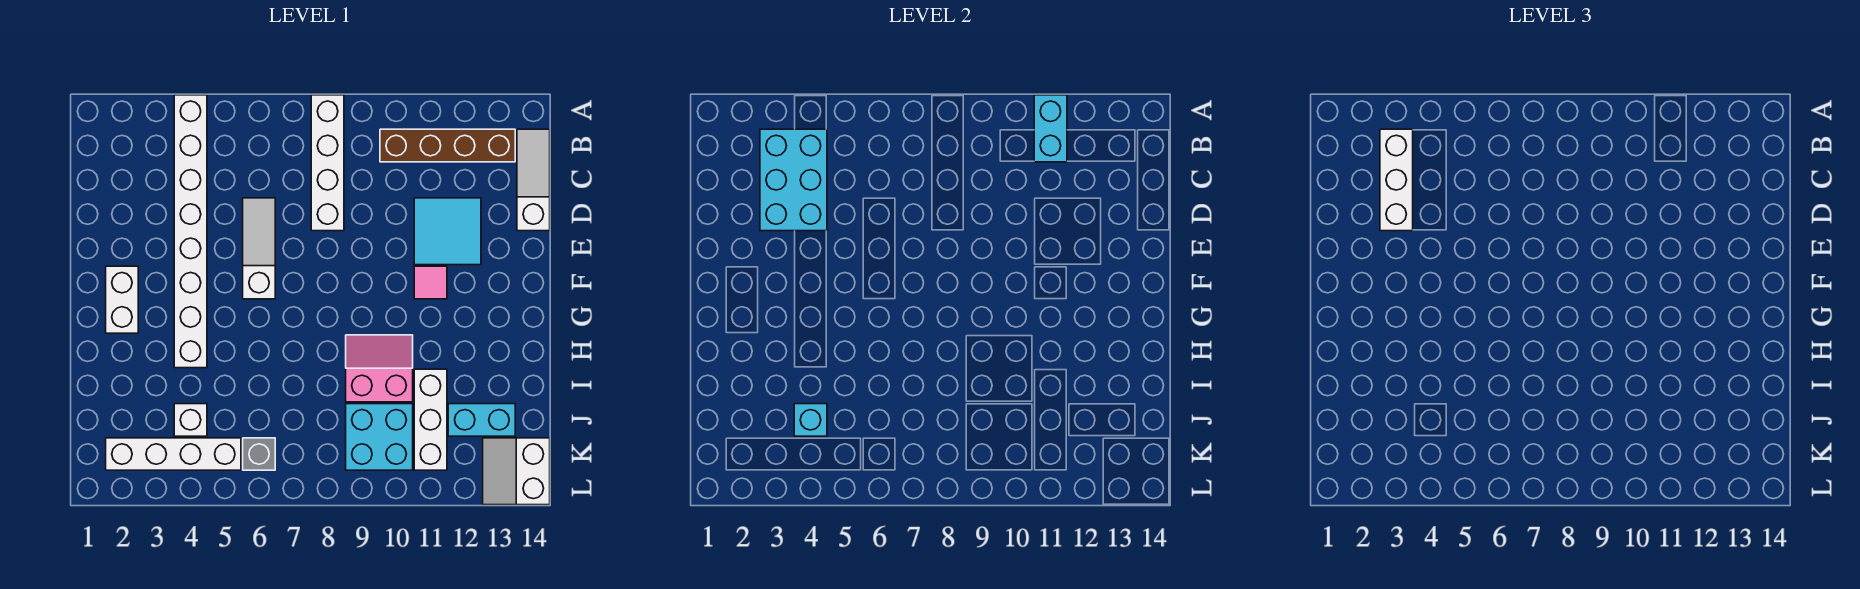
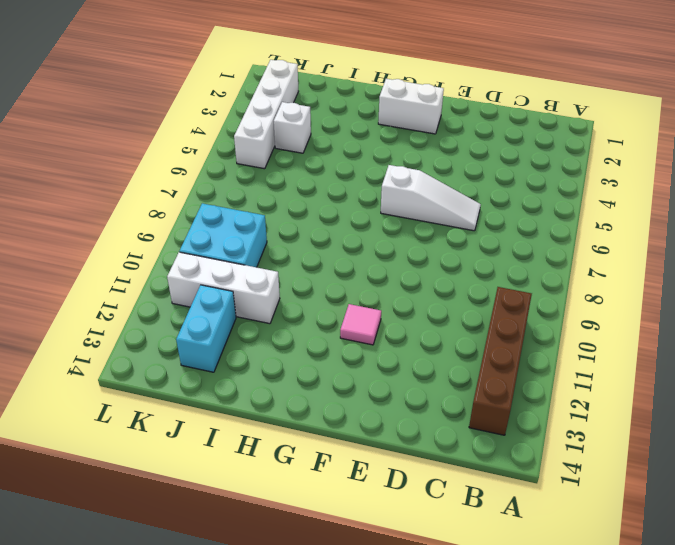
none -> white brick A4:H4 level 1
none -> white brick A8:D8 level 1
none -> white slope B14:D14 level 1 top D

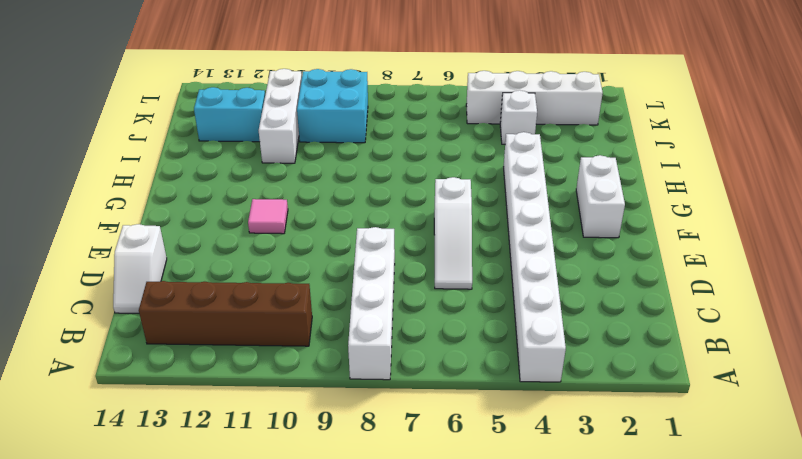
white slope C14:D14 level 1 top D -> white slope B14:D14 level 1 top D
none -> cyan tile D11:E12 level 1
none -> pink slope H9:I10 level 1 top I
none -> grey brick K6 level 1

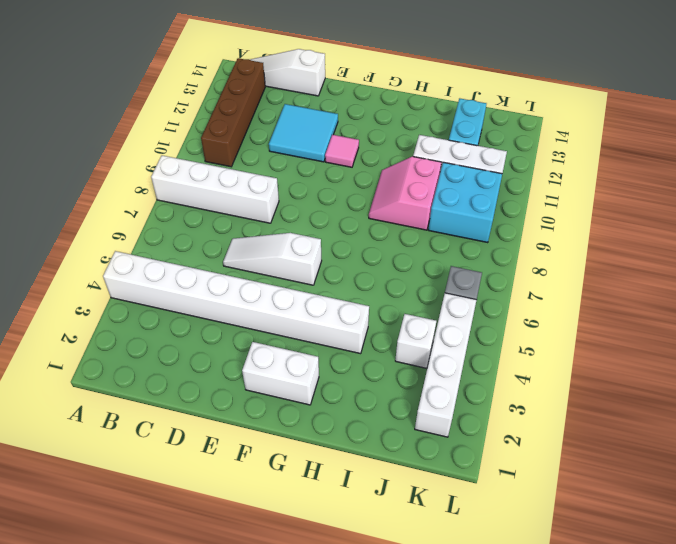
none -> white slope K13:L14 level 1 top 14
none -> cyan brick A11:B11 level 2
none -> cyan brick B3:D4 level 2

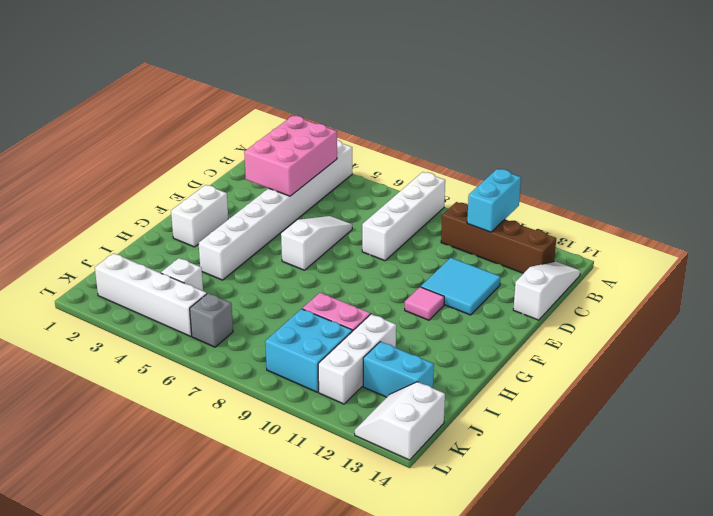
pink brick B3:D4 level 2 -> cyan brick B3:D4 level 2
none -> cyan brick J4 level 2
none -> white brick B3:D3 level 3

